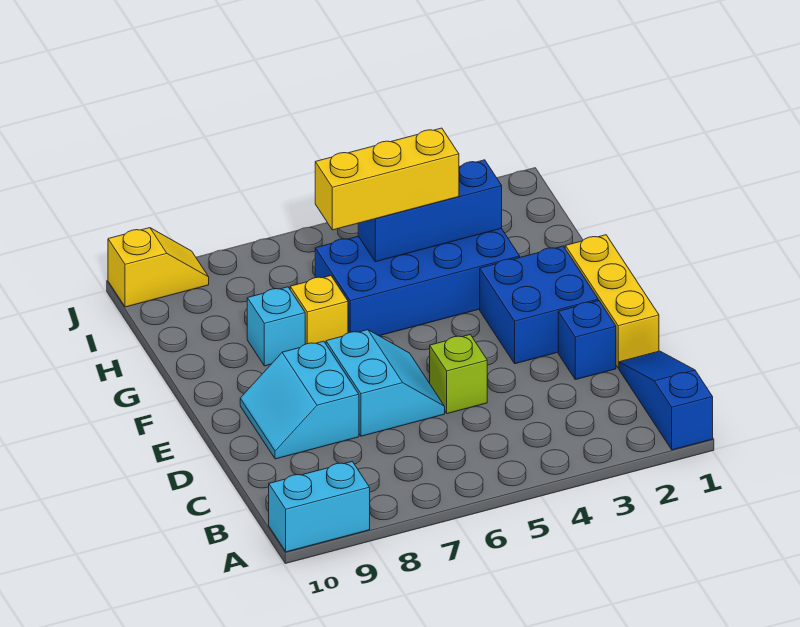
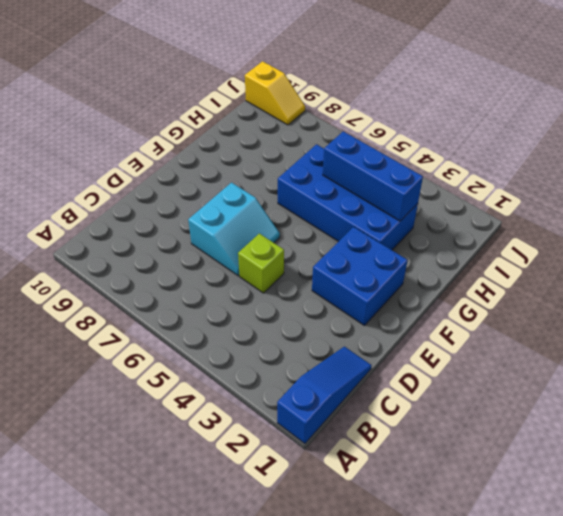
none -> cyan brick A9:A10 level 1
none -> yellow brick D1:F1 level 1
none -> blue brick D2 level 1

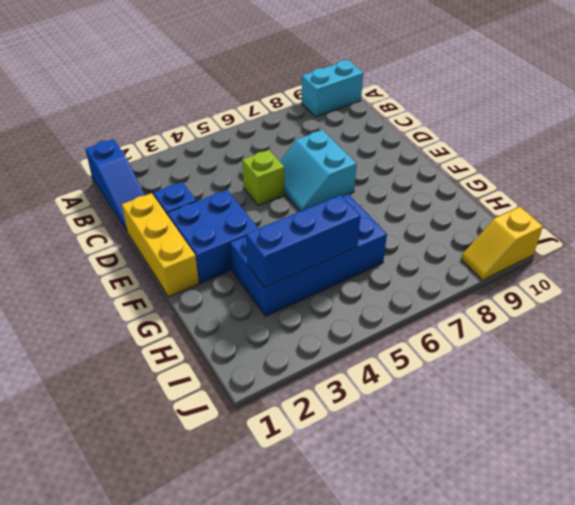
none -> cyan slope D8:E9 level 1 top 8
none -> yellow brick G7 level 1
none -> cyan brick G8 level 1

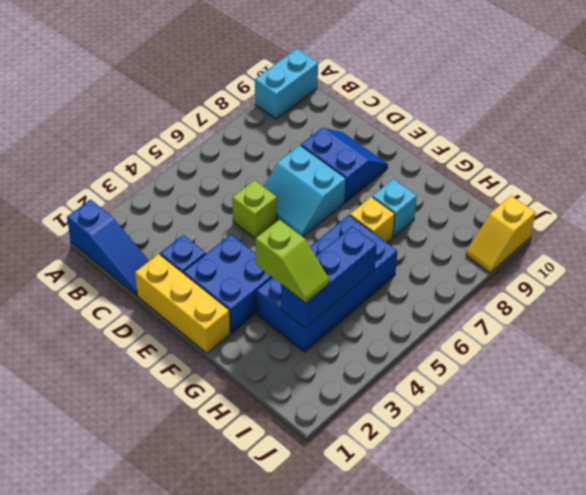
blue slope D8:E9 level 1 top 8 -> cyan slope D8:E9 level 1 top 8
lime slope G3:H3 level 3 top G -> none
none -> yellow brick H4:H6 level 3

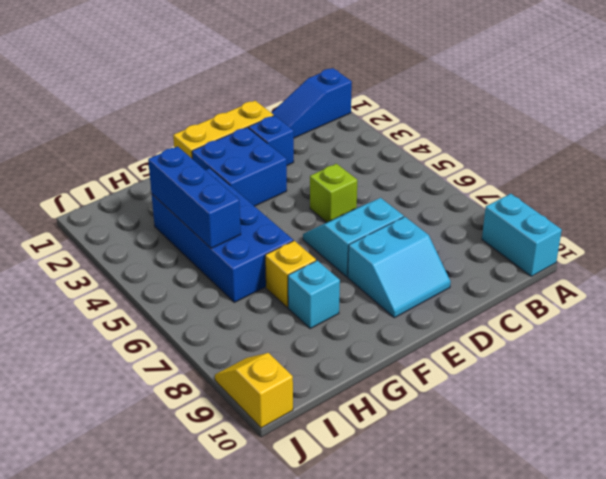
none -> yellow brick H4:H6 level 3

